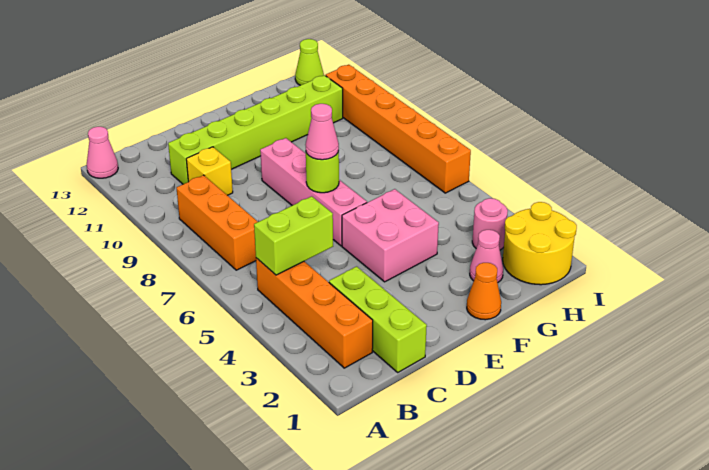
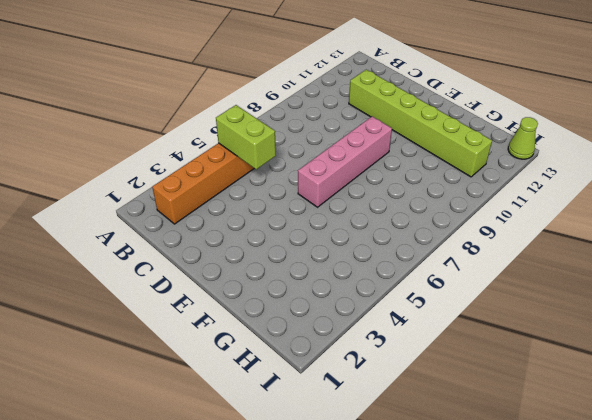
none -> pink cone A13 level 1
none -> orange brick B7:B9 level 1
none -> lime brick C1:C3 level 1

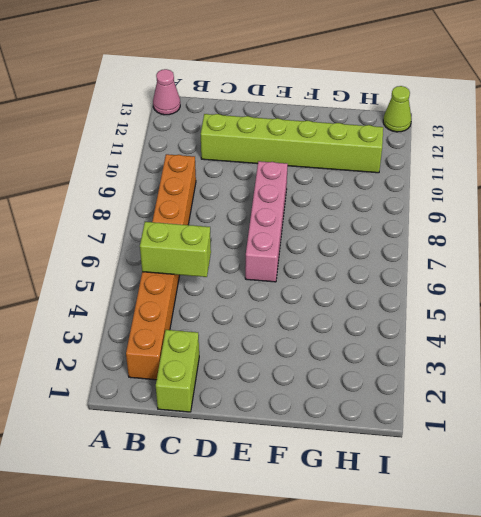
lime brick C1:C2 level 1 -> lime brick C1:C3 level 1
none -> yellow brick C10 level 1
none -> pink brick E4:F5 level 1
none -> orange cone F1 level 1

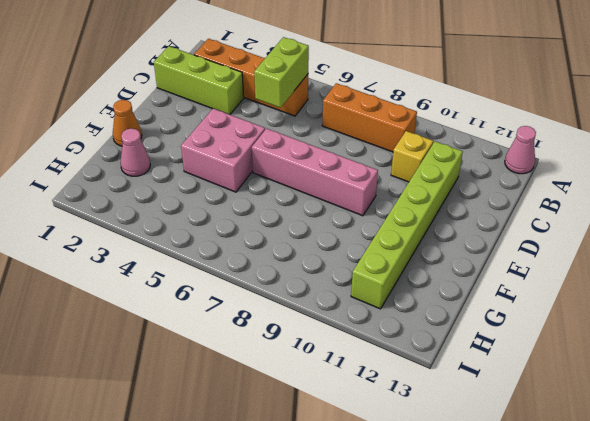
none -> yellow round brick H1:I2 level 1
none -> pink round brick H3 level 1
none -> orange brick I6:I11 level 1

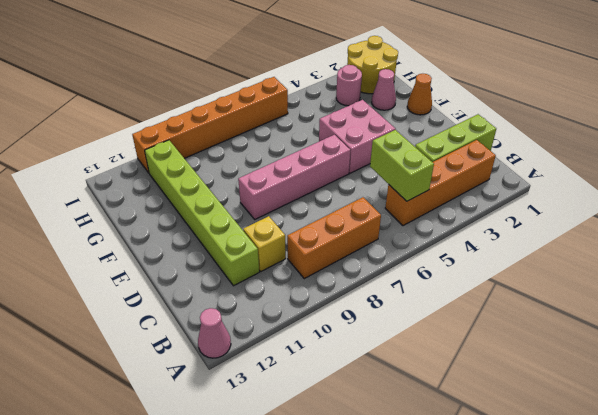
none -> lime cone I13 level 1
none -> lime round brick E7 level 2
none -> pink cone E7 level 3

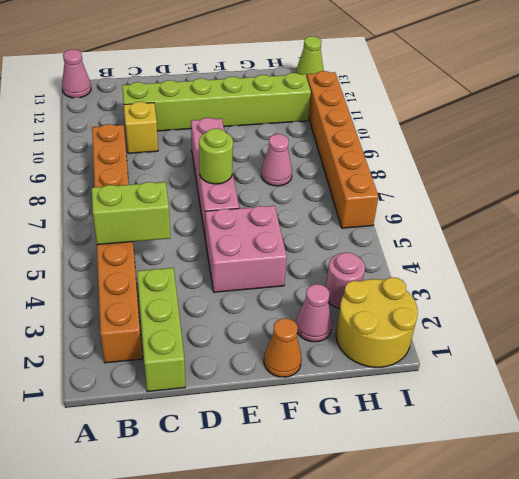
pink cone G8 level 1 -> pink cone E7 level 3

